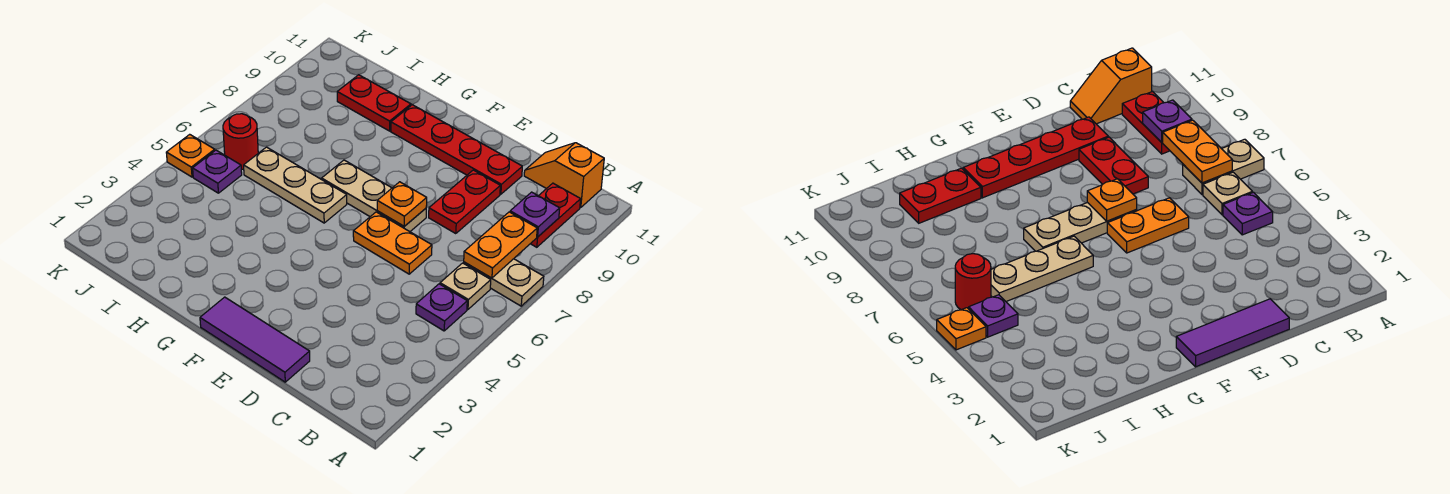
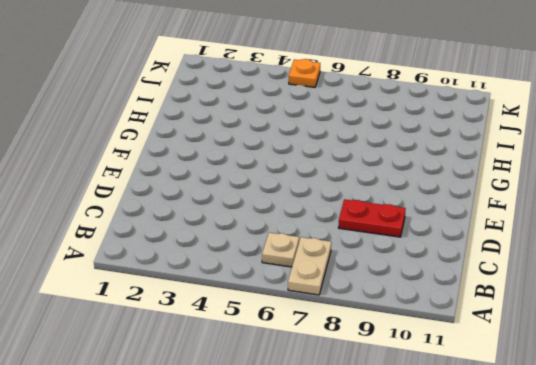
none -> purple plate B5 level 1
none -> red plate B9:B10 level 1
none -> orange slope B11:C11 level 1 top B

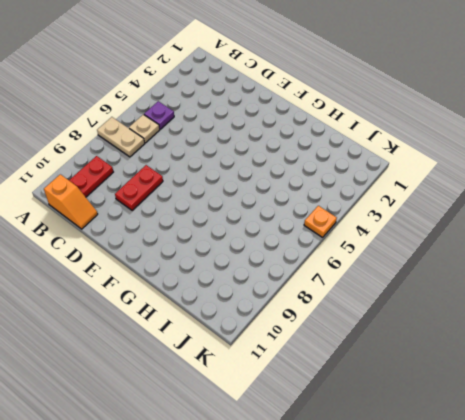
none -> purple tile D1:F1 level 1
none -> orange plate D6:E6 level 1
none -> red plate D10:G10 level 1

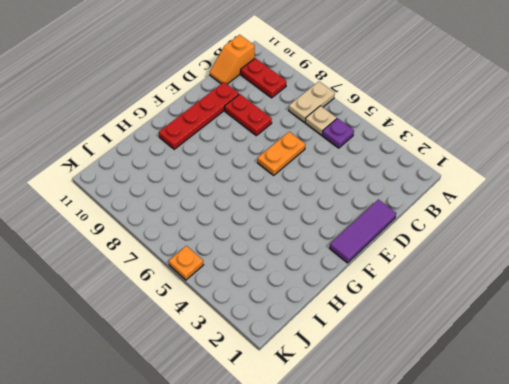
none -> tan plate E7:G7 level 1
none -> tan plate G6:I6 level 1
none -> red plate H10:I10 level 1

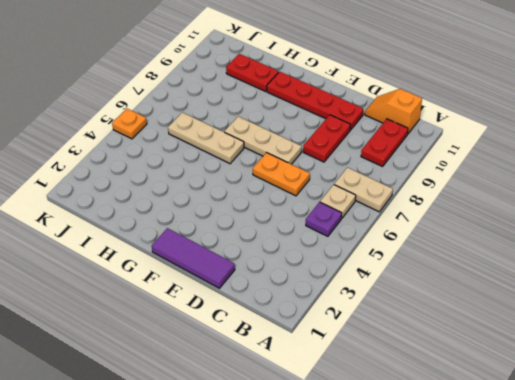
none -> purple plate J5 level 1
none -> red round brick J6 level 1
none -> orange plate B7:B8 level 2

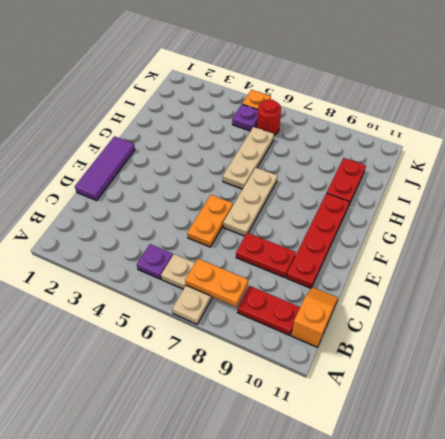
none -> purple plate B9 level 2
none -> orange plate E7 level 2

